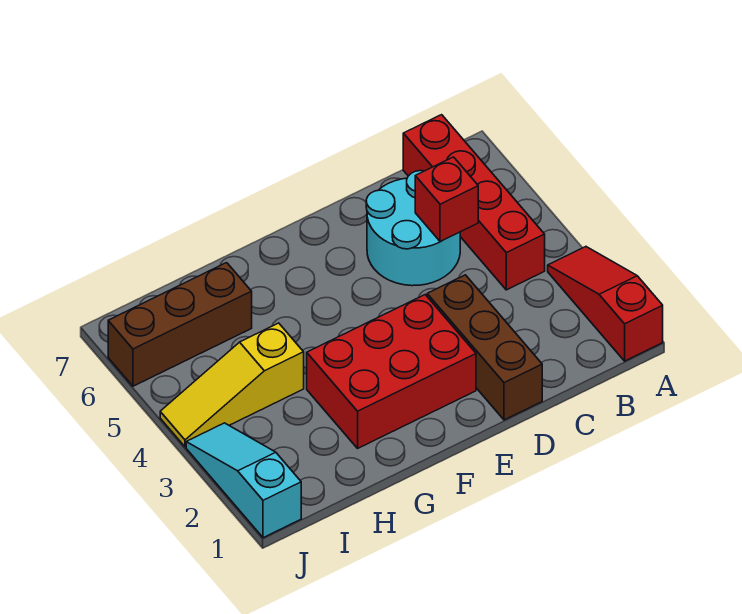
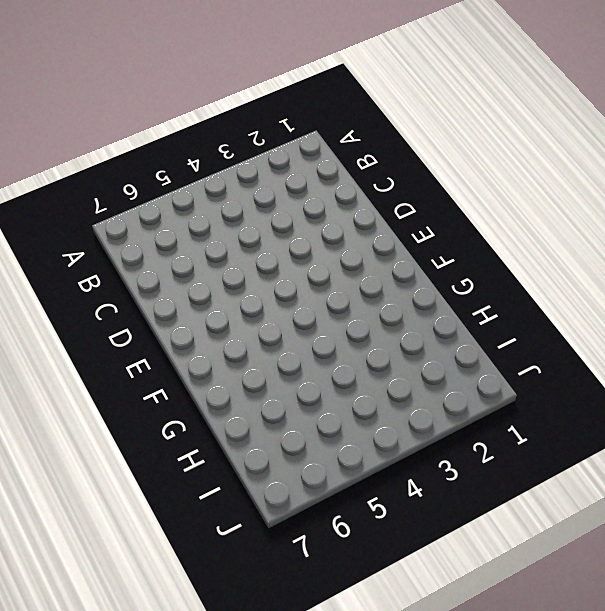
none -> red slope A1:A3 level 1 top 1
none -> red brick B4:B7 level 1

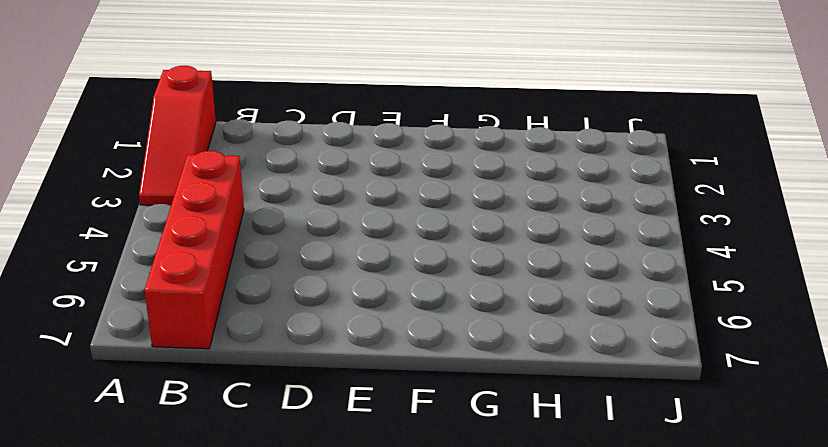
none -> cyan round brick C5:D6 level 1
none -> brown brick D1:D3 level 1

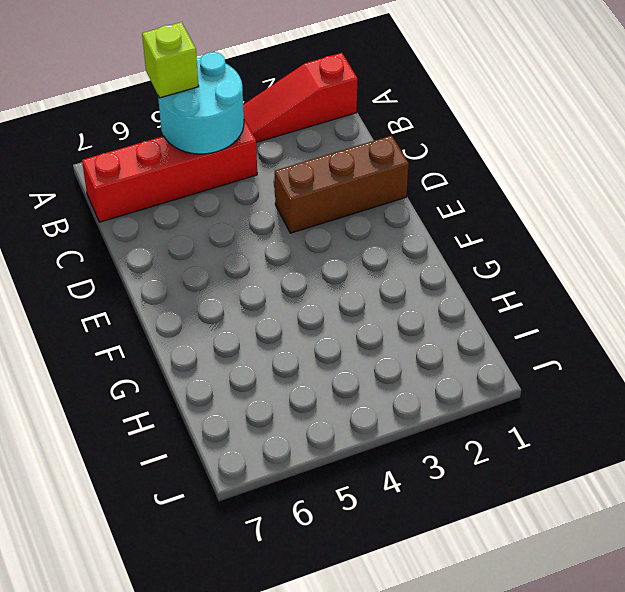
cyan round brick A4:B5 level 2 -> cyan round brick C5:D6 level 1
lime brick A5 level 3 -> none
none -> red brick E2:G3 level 1
none -> yellow slope H4:J4 level 1 top H

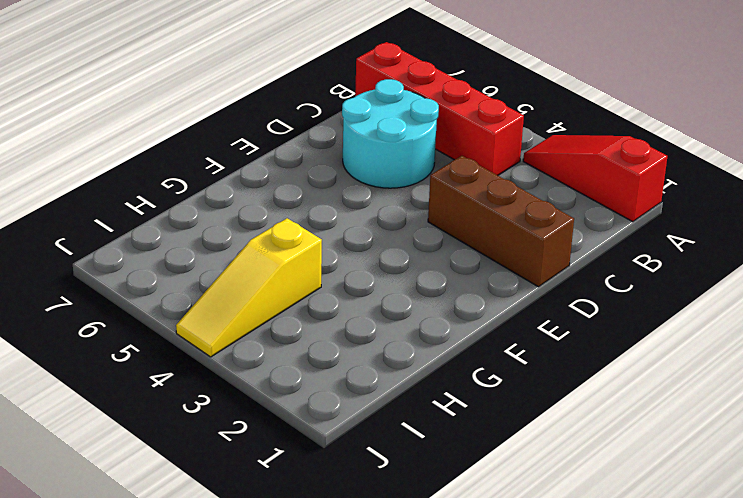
none -> red brick E2:G3 level 1
none -> brown brick H6:J6 level 1

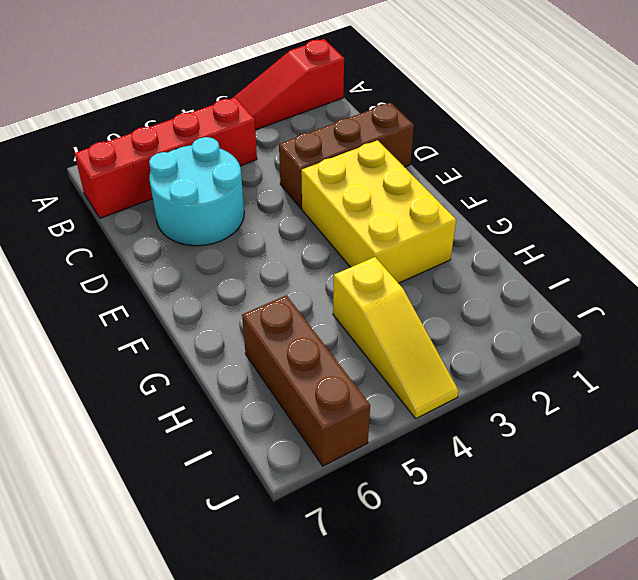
yellow brick E2:G3 level 1 -> red brick E2:G3 level 1
none -> cyan slope J1:J3 level 1 top 1
none -> red brick C5 level 2

